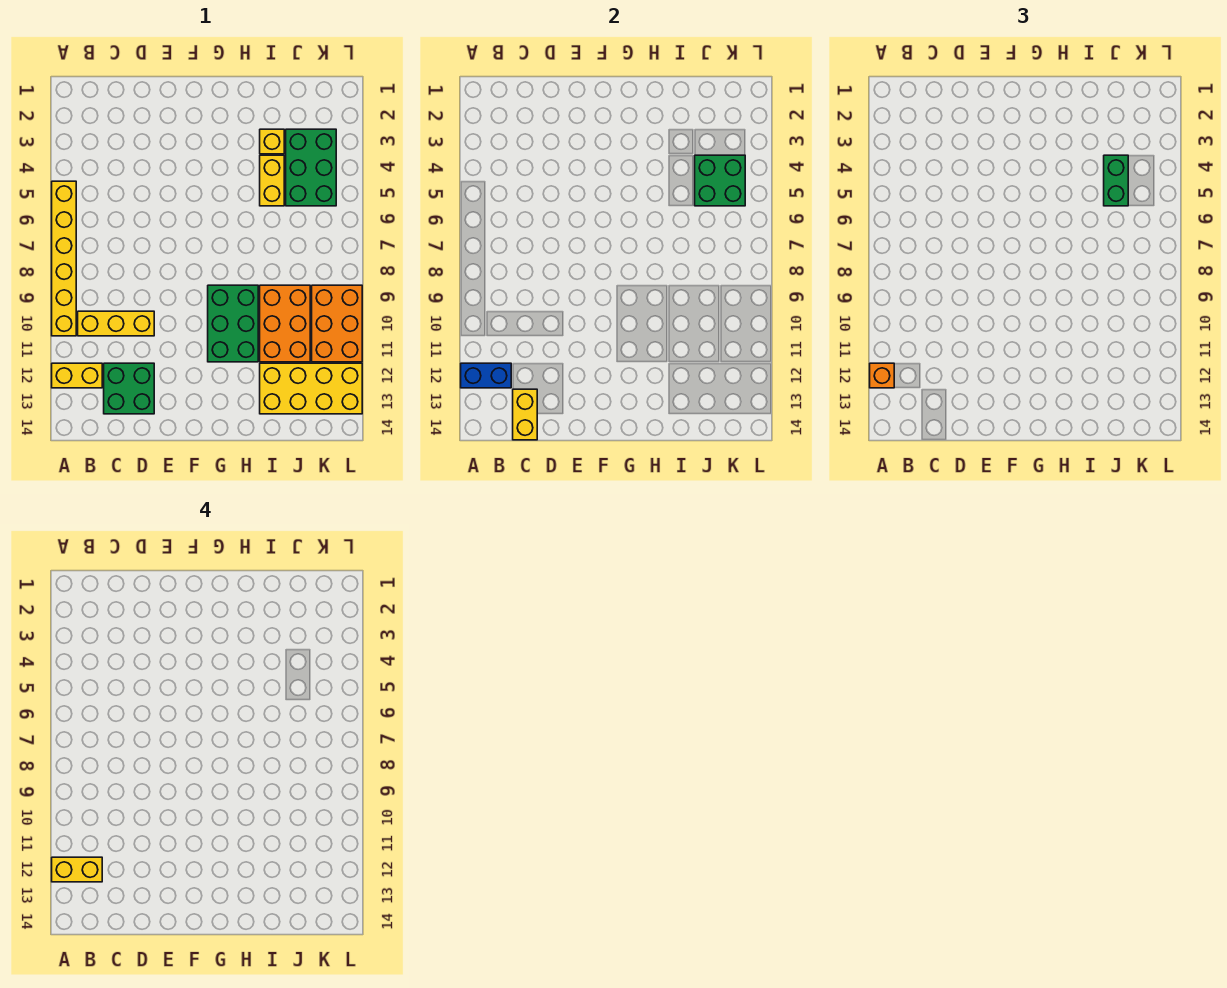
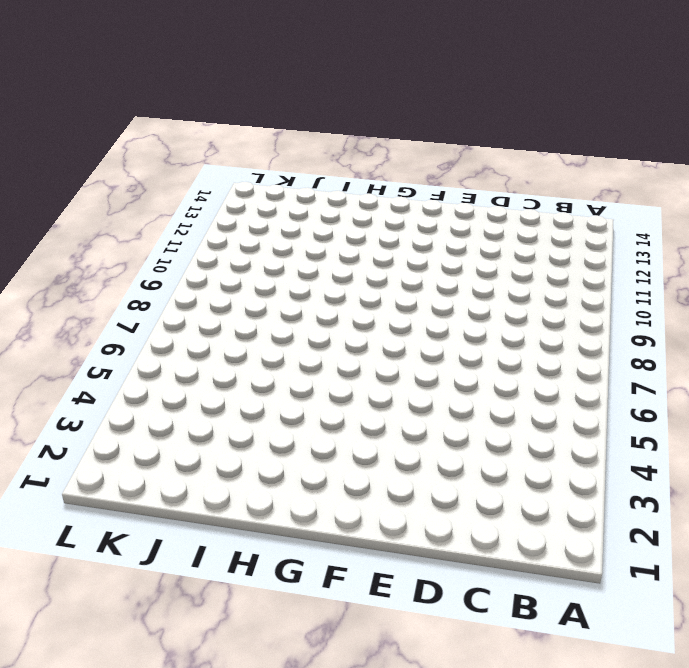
none -> yellow brick A5:A10 level 1
none -> yellow brick A12:B12 level 1
none -> yellow brick B10:D10 level 1

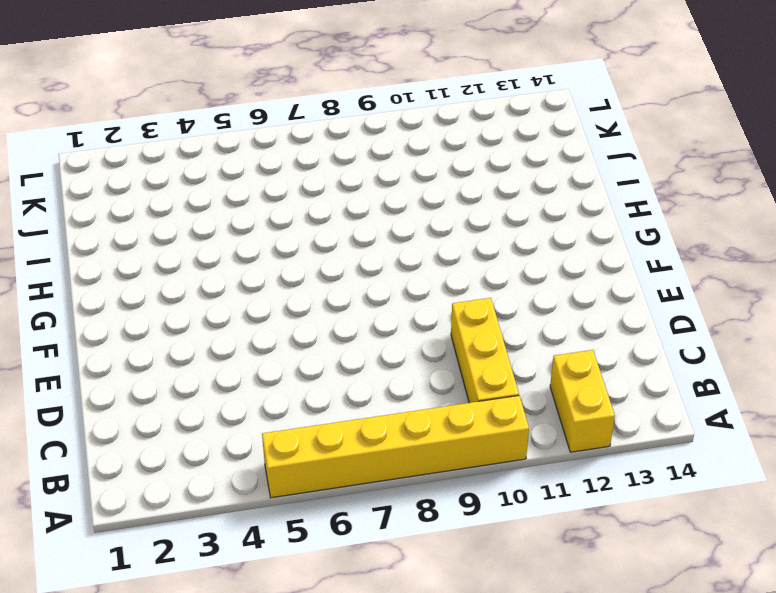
none -> green brick C12:D13 level 1
none -> green brick G9:H11 level 1
none -> yellow brick I3 level 1

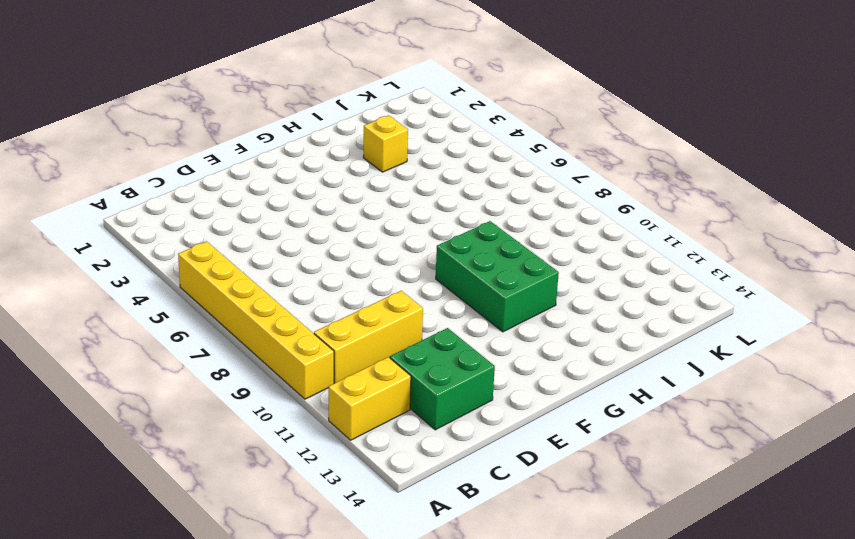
none -> yellow brick I4:I5 level 1
none -> orange brick I9:J11 level 1
none -> yellow brick I12:L13 level 1

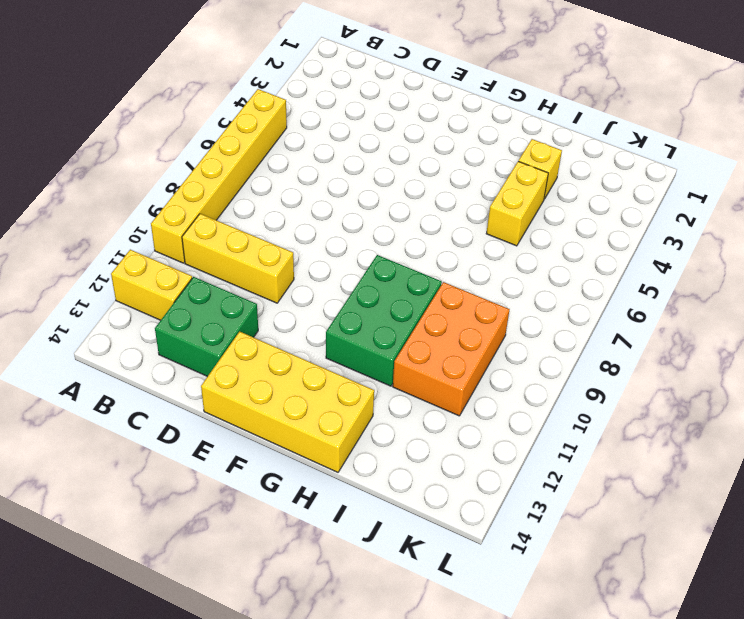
yellow brick E13:H14 level 1 -> yellow brick I12:L13 level 1
none -> green brick J3:K5 level 1
none -> orange brick K9:L11 level 1
none -> blue brick A12:B12 level 2

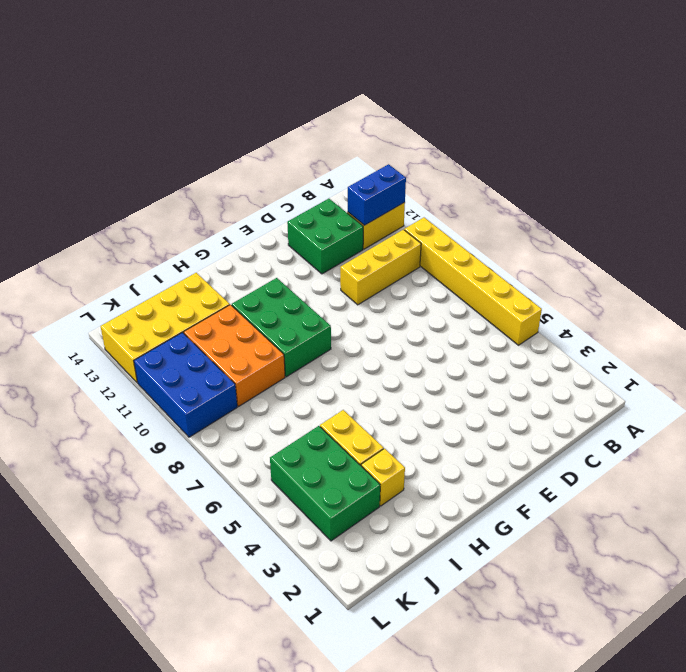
blue brick K9:L11 level 1 -> orange brick K9:L11 level 1
none -> yellow brick C13:C14 level 2
none -> green brick J4:K5 level 2
none -> orange brick A12 level 3

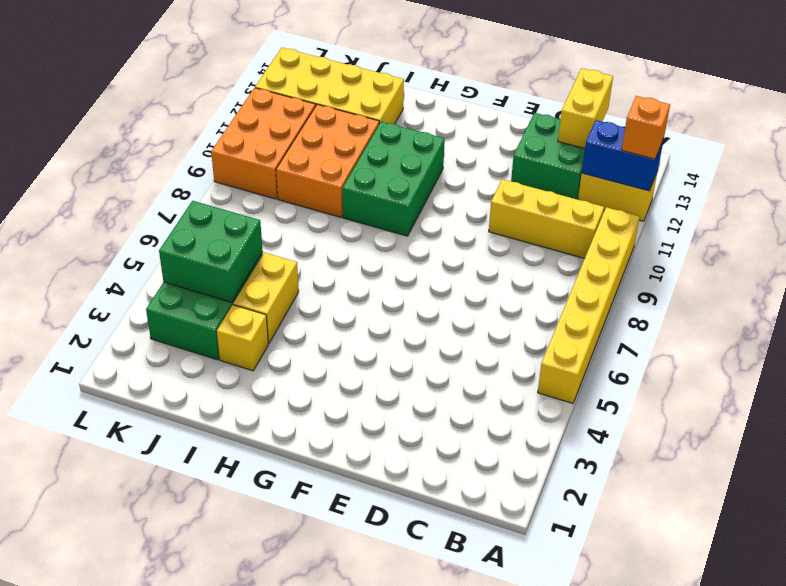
none -> green brick J4:J5 level 3
none -> yellow brick A12:B12 level 4

